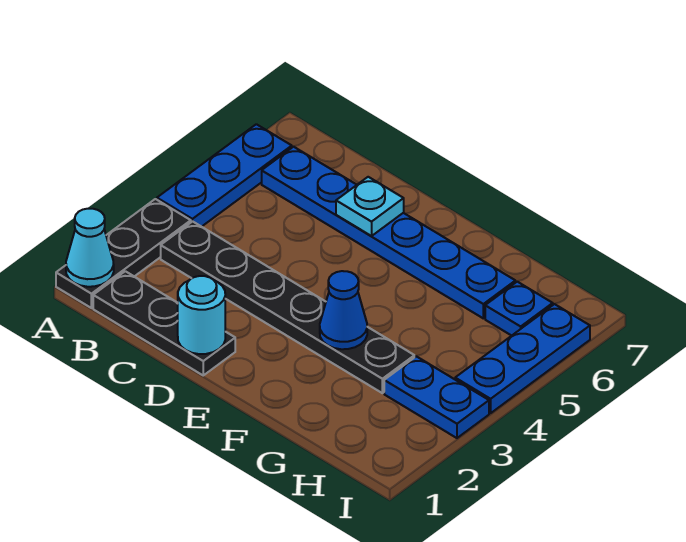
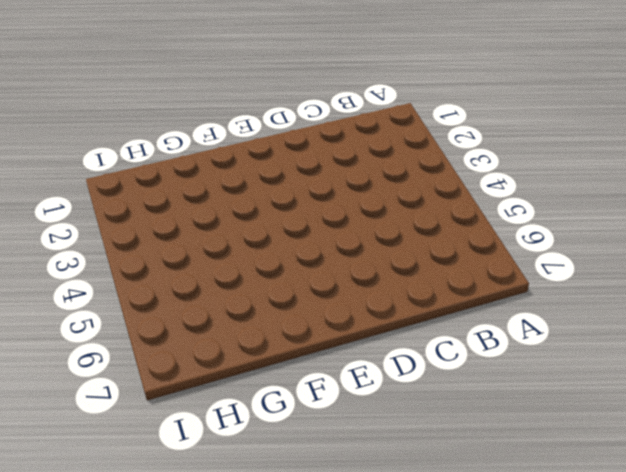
none -> black plate A1:A3 level 1
none -> blue plate A4:A6 level 1
none -> black plate B1:D1 level 1

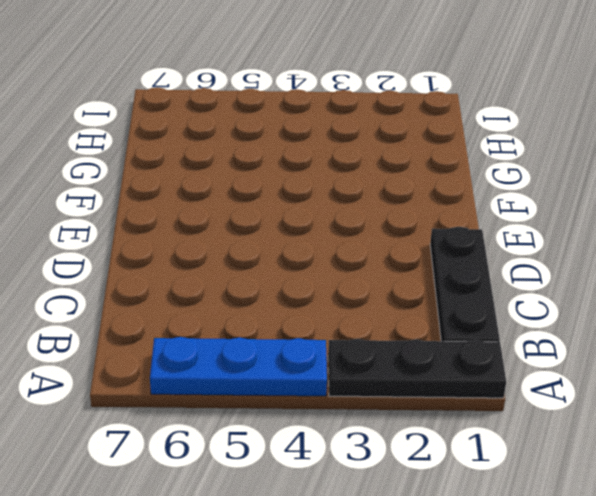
none -> black plate B3:G3 level 1
none -> blue plate B6:G6 level 1
none -> blue plate H3:I3 level 1

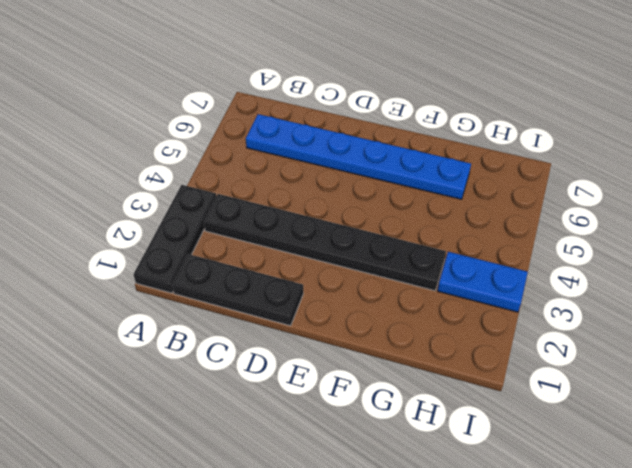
none -> blue plate A4:A6 level 1
none -> blue plate H6 level 1
none -> blue plate I4:I6 level 1

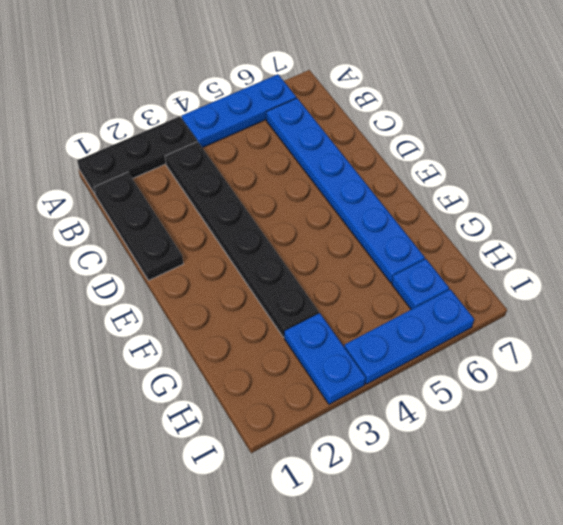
none -> cyan cone A1 level 2
none -> cyan round brick D1 level 2
none -> cyan plate D6 level 2

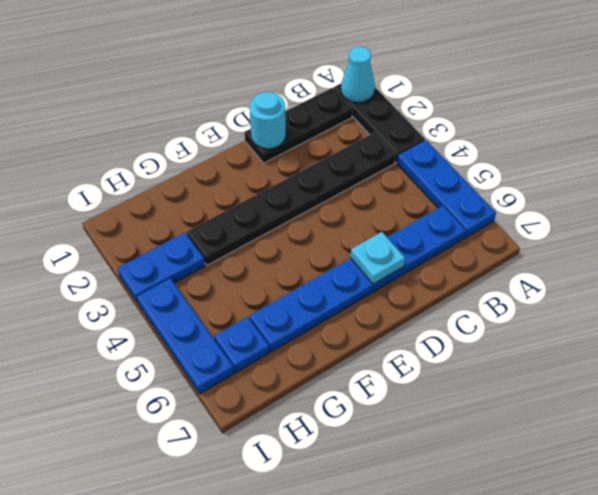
none -> blue cone F3 level 2

